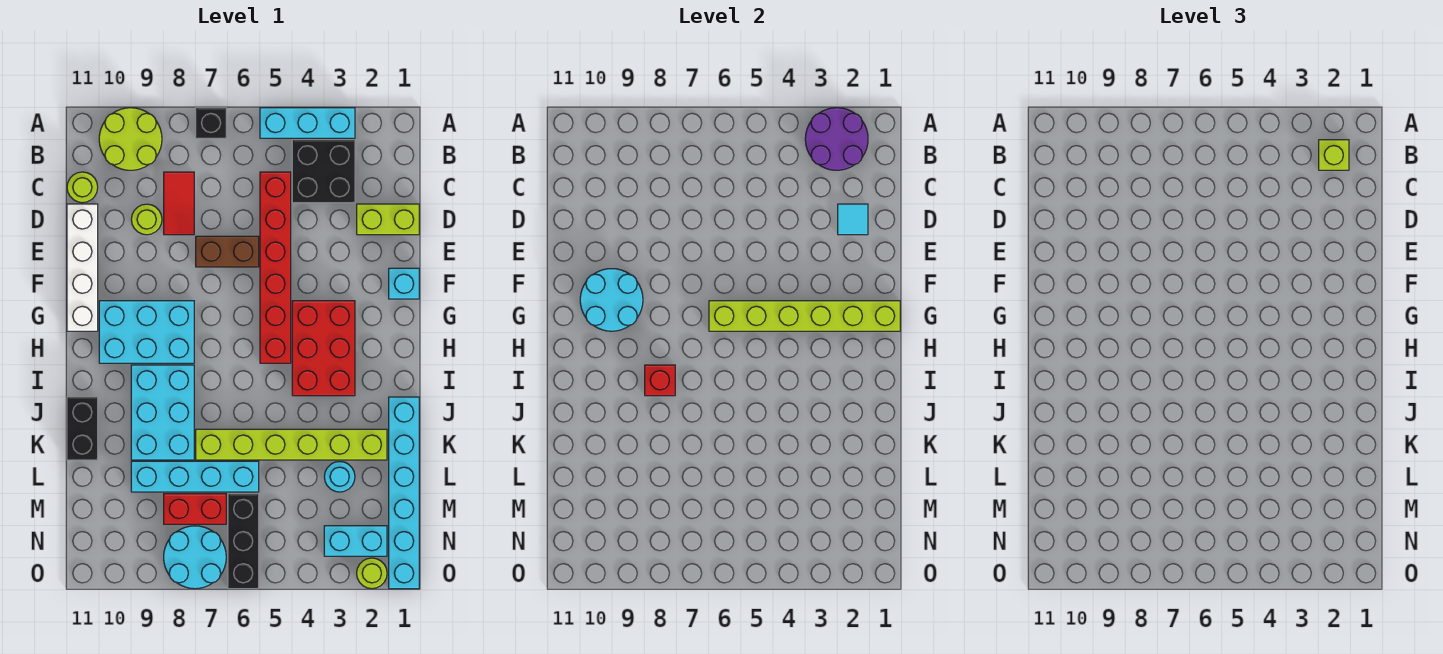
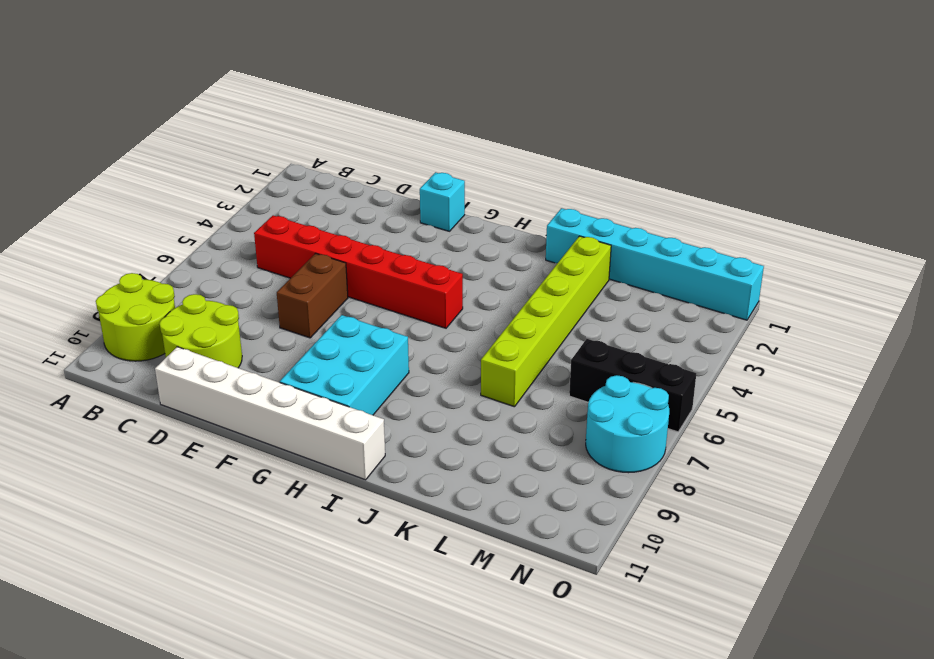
lime round brick C9:D10 level 1 -> lime round brick D9 level 1
white brick D11:I11 level 1 -> white brick D11:G11 level 1
none -> cyan brick A3:A5 level 1
none -> black brick A7 level 1
none -> black brick B3:C4 level 1
none -> red tile C8:D8 level 1

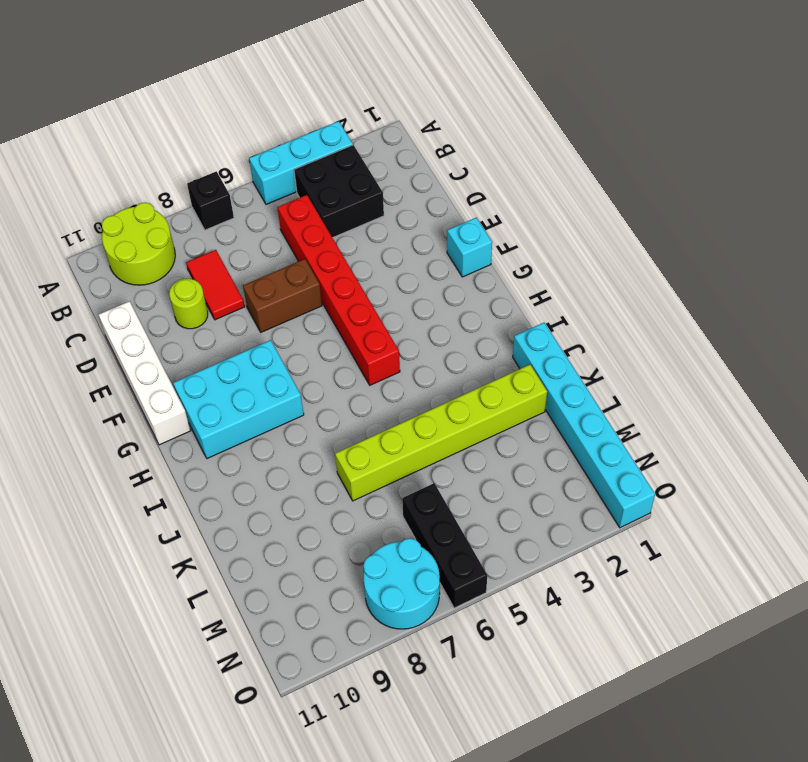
none -> lime round brick C11 level 1
none -> lime brick D1:D2 level 1
none -> red brick G3:I4 level 1
none -> cyan brick I8:K9 level 1

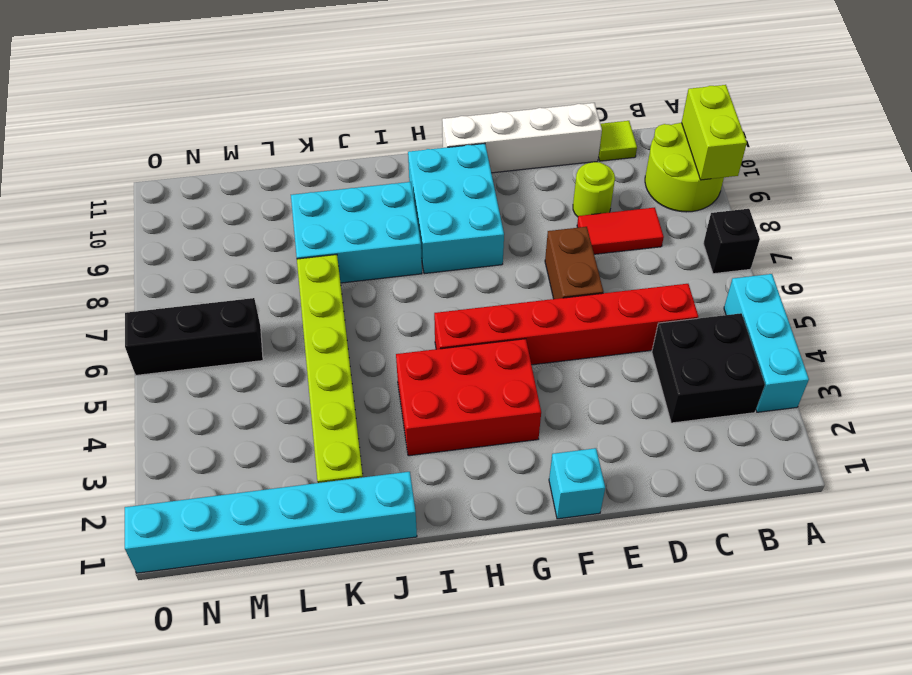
lime brick A9:A10 level 2 -> lime brick D1:D2 level 1
lime tile C11 level 1 -> lime round brick C11 level 1
none -> black brick J11:K11 level 1
none -> cyan round brick L3 level 1
none -> cyan brick L6:L9 level 1
none -> red brick M7:M8 level 1

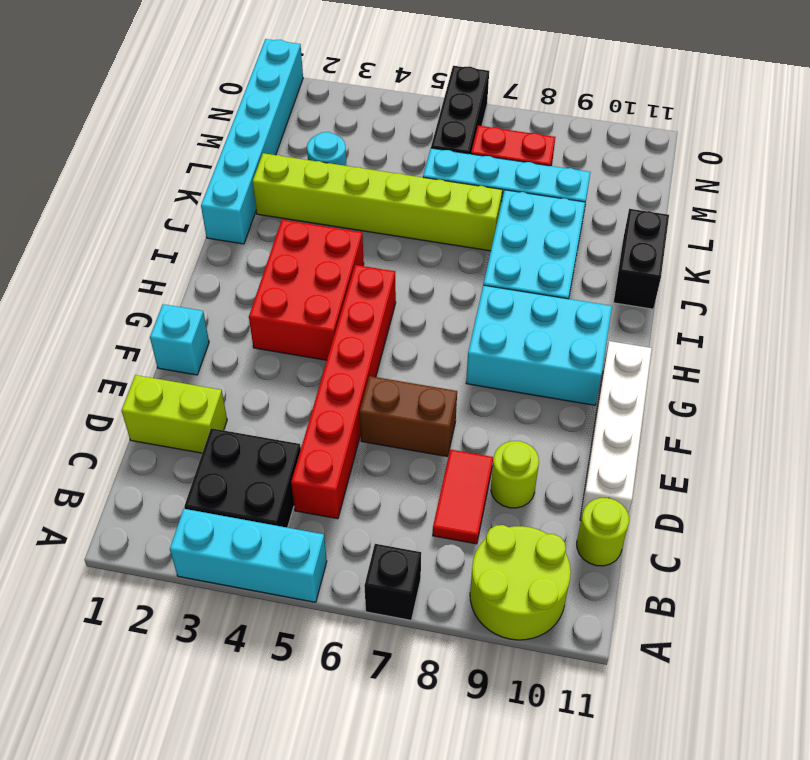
none -> cyan brick N2:N3 level 1
none -> cyan round brick N7:O8 level 1
none -> lime round brick O2 level 1
none -> purple round brick A2:B3 level 2

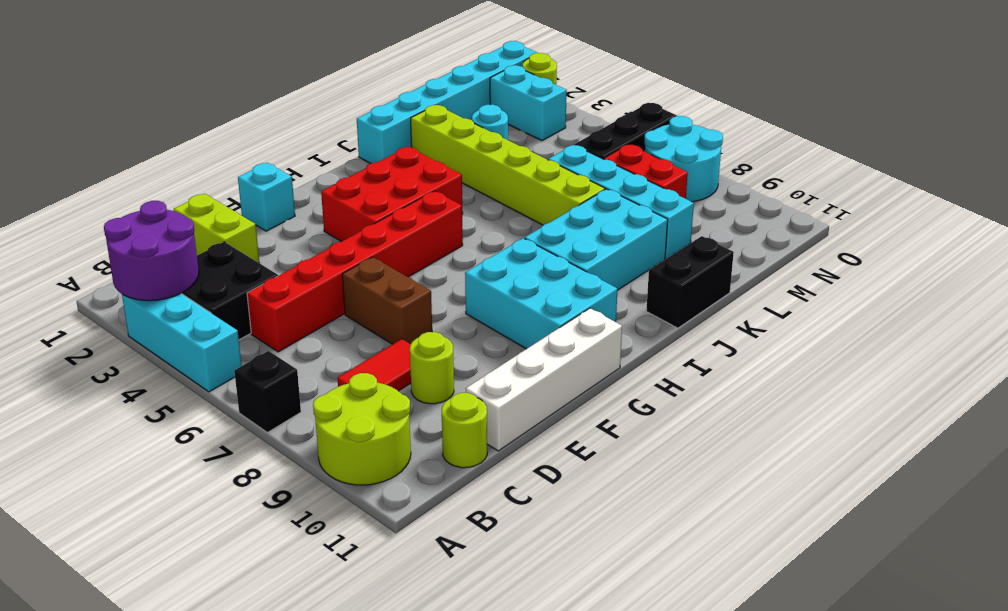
none -> cyan tile D2 level 2
none -> cyan round brick F9:G10 level 2
none -> lime brick G1:G6 level 2
none -> red brick I8 level 2

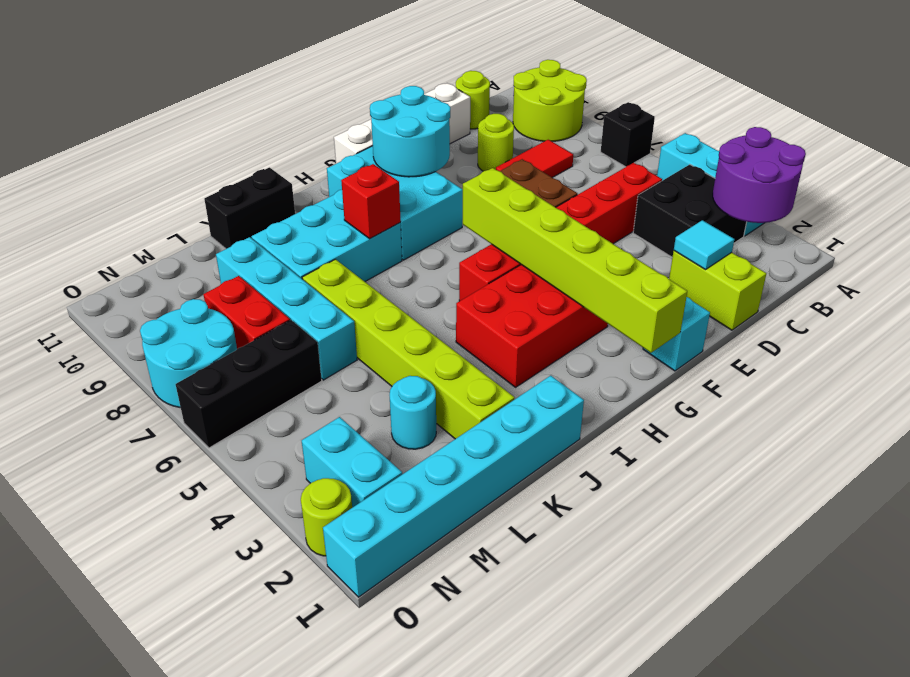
none -> lime brick B2 level 3

